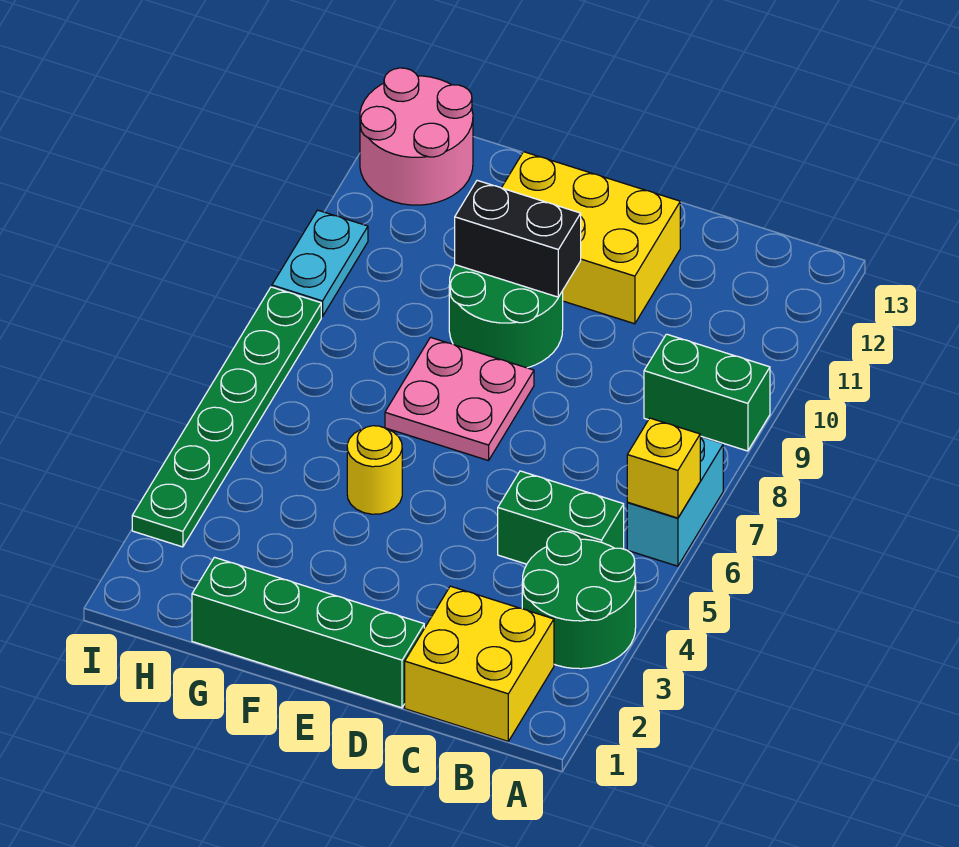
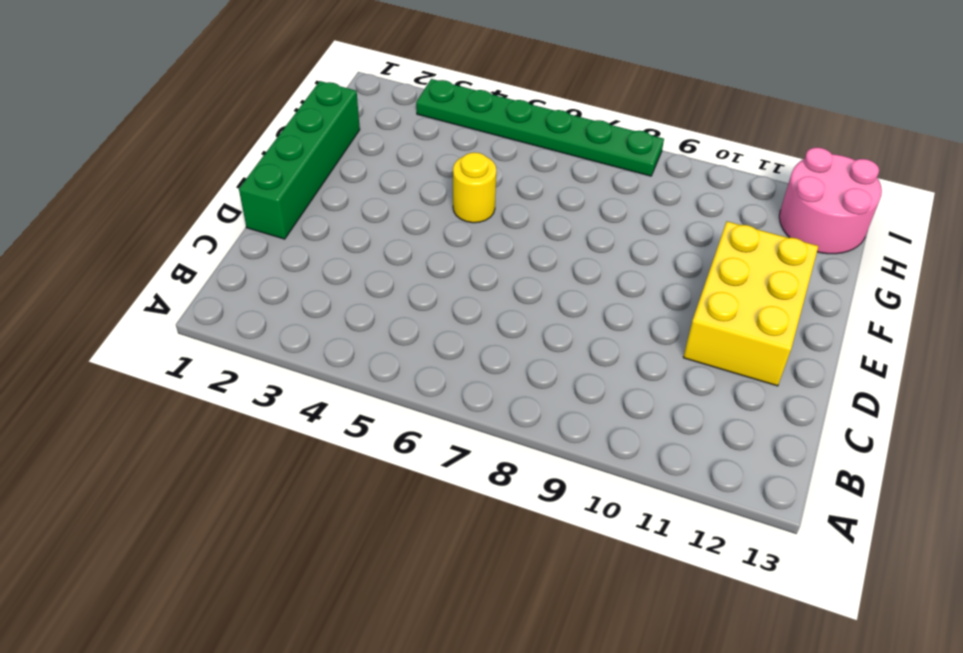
none -> green round brick A3:B4 level 1
none -> cyan brick A6:A7 level 1
none -> green brick A9:B9 level 1

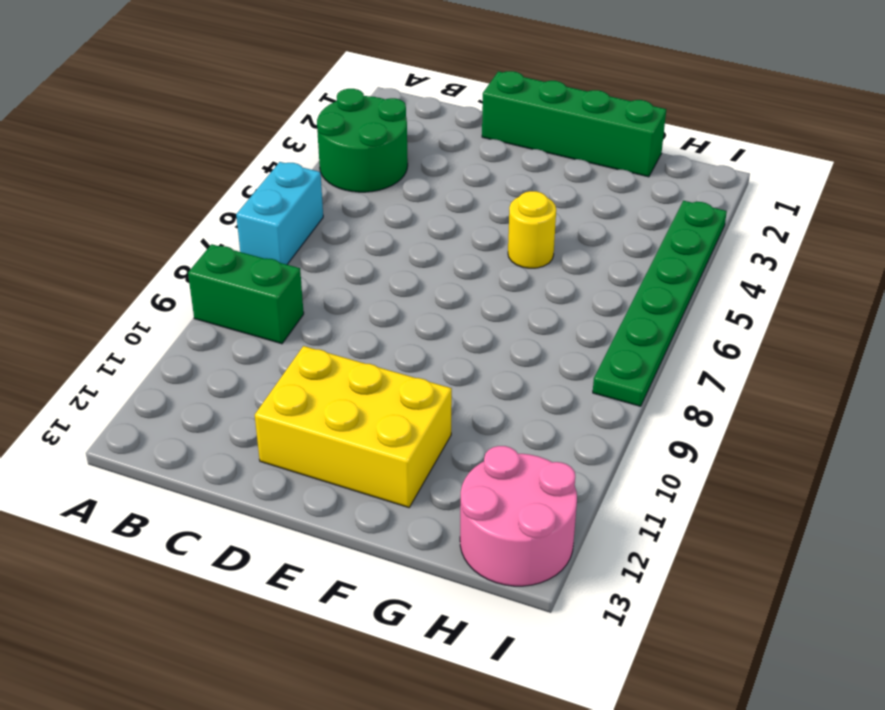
none -> yellow brick B1:C2 level 1
none -> green brick B5:C5 level 1
none -> pink plate E7:F8 level 1

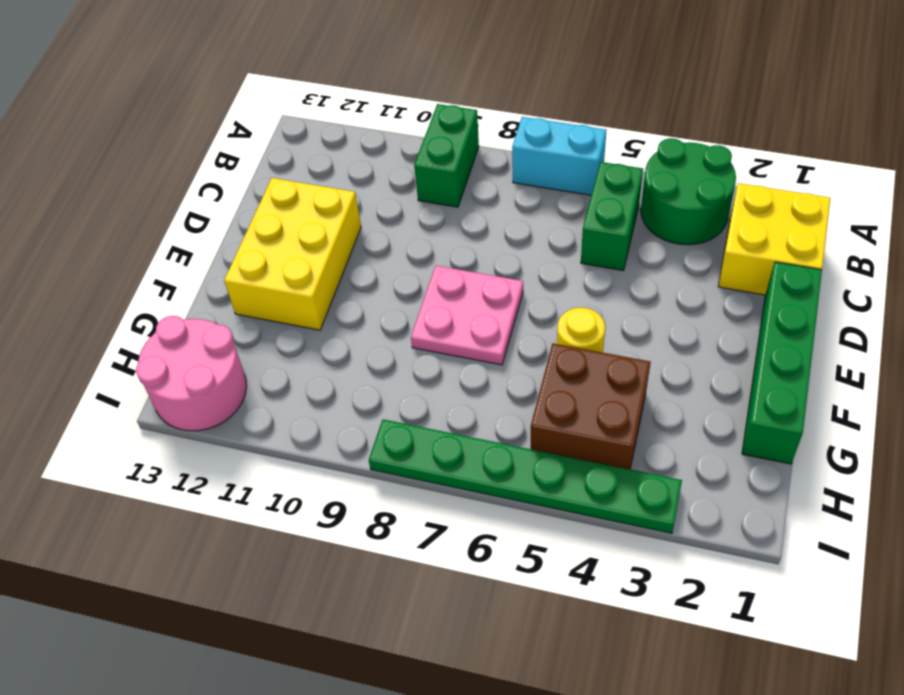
brown brick G4:H5 level 1 -> none
none -> green round brick E9:F10 level 1
none -> cyan plate I9:I10 level 1
none -> yellow brick A6 level 2

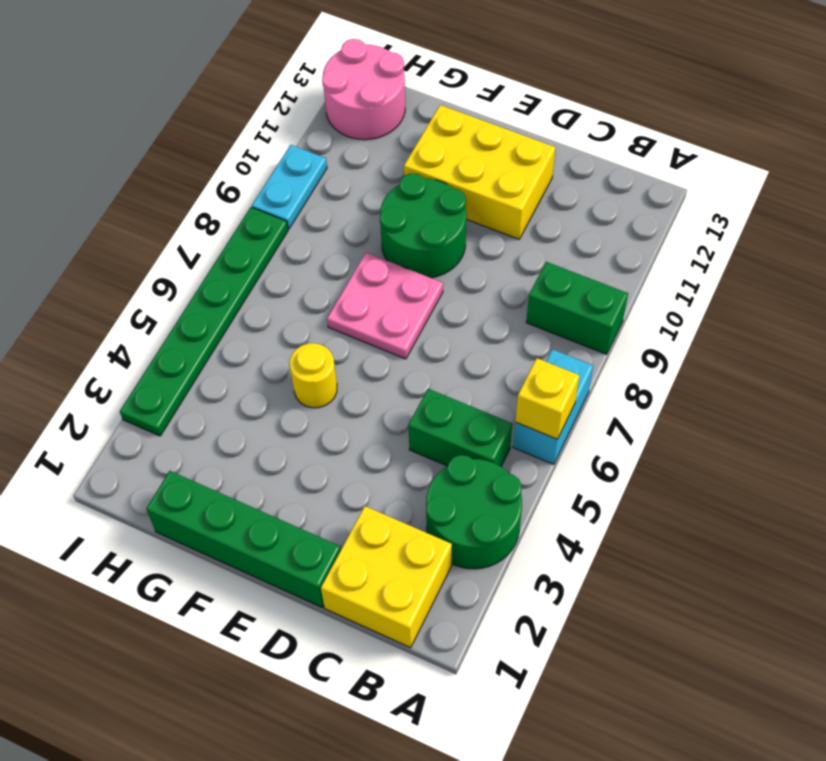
none -> black brick E10:F10 level 2

